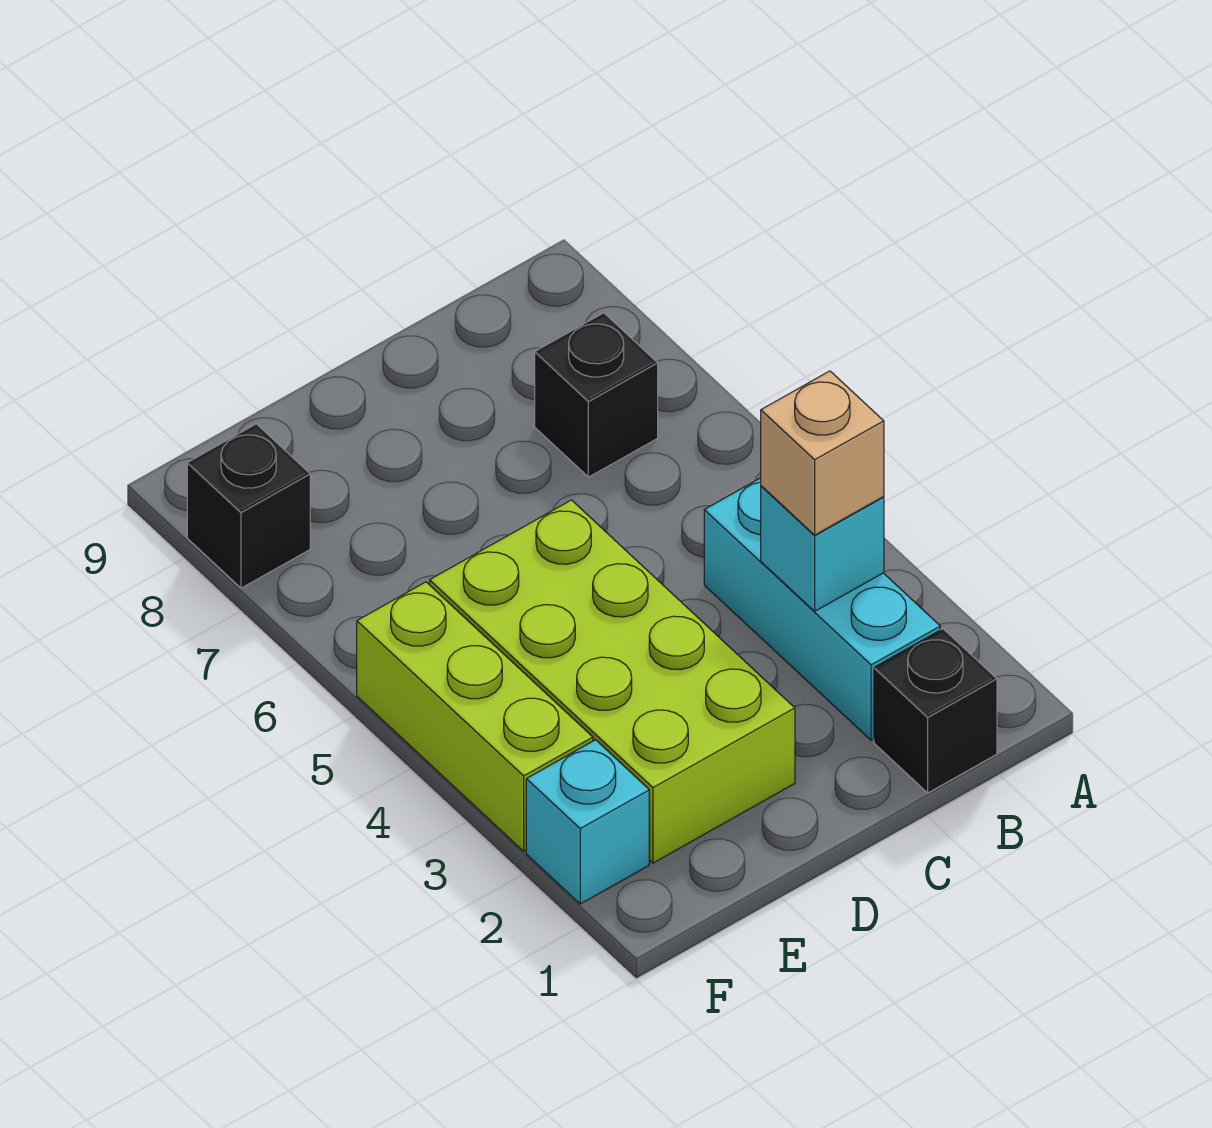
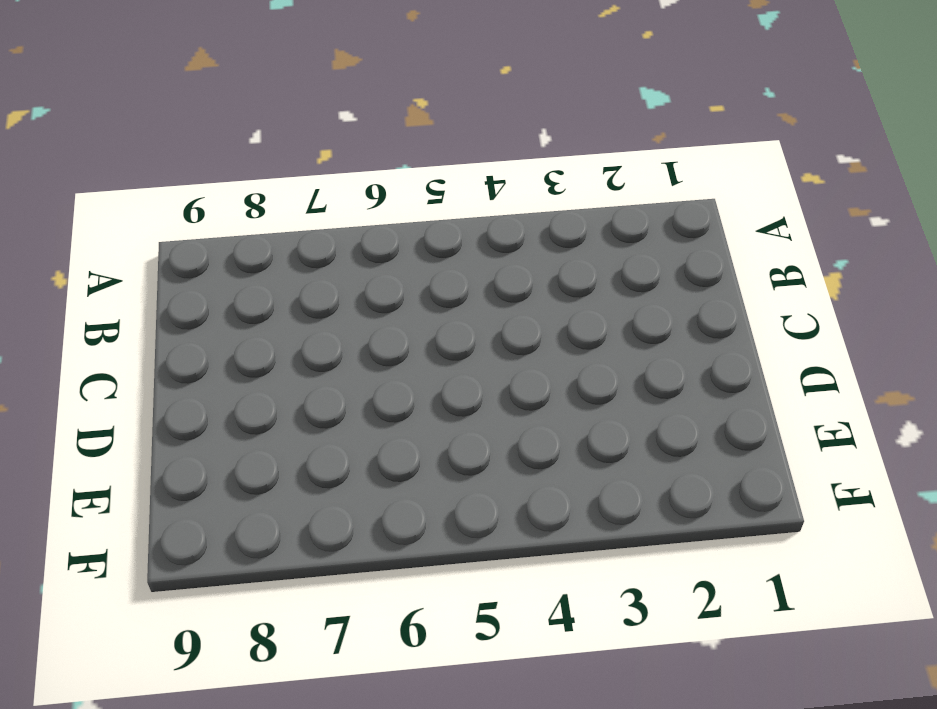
none -> black brick B1 level 1
none -> cyan brick B2:B4 level 1

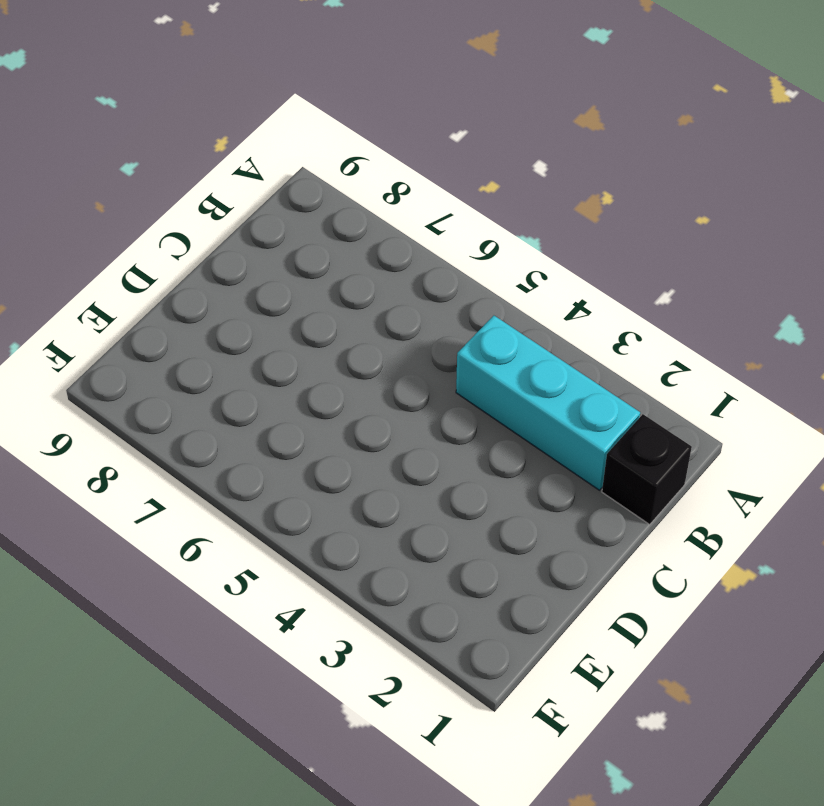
none -> black brick B7 level 1
none -> lime brick D2:E5 level 1

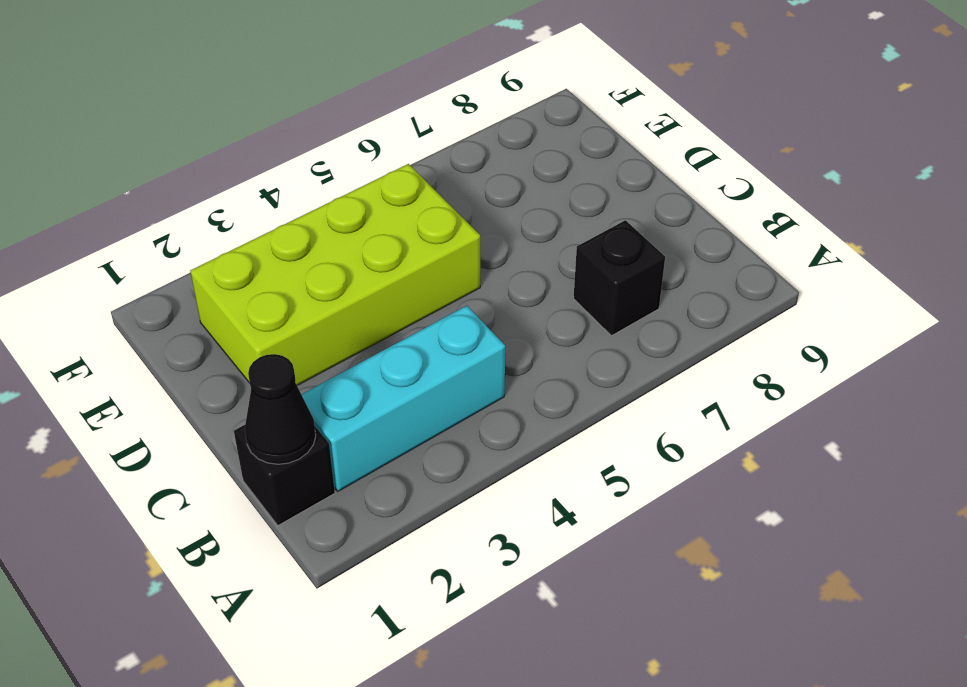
black cone B1 level 2 -> none
none -> cyan brick F2 level 1
none -> lime brick F3:F5 level 1

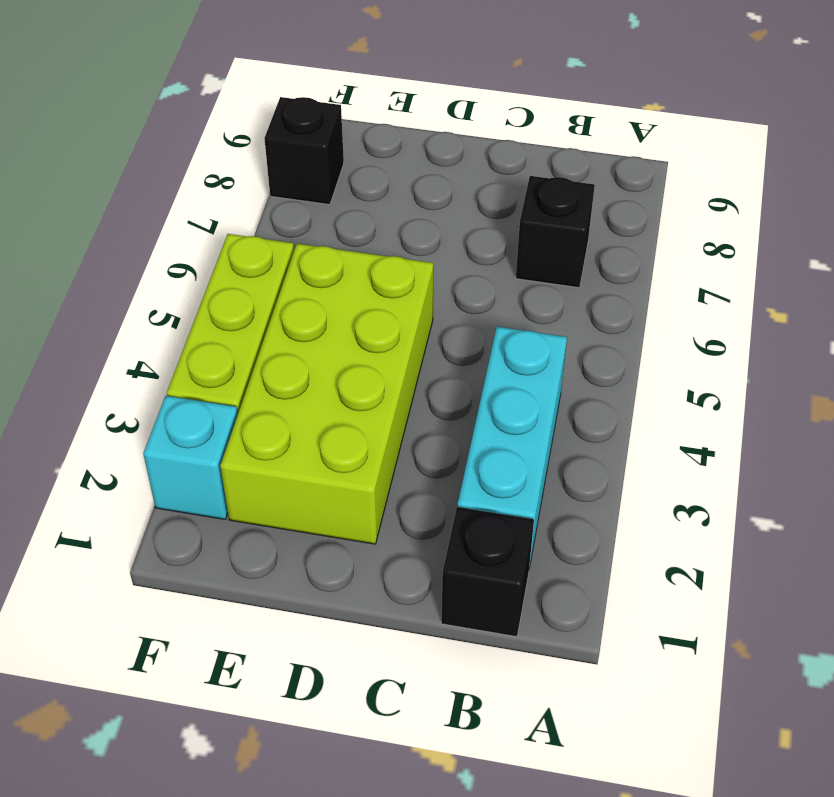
none -> cyan brick B3 level 2
none -> tan brick B3 level 3

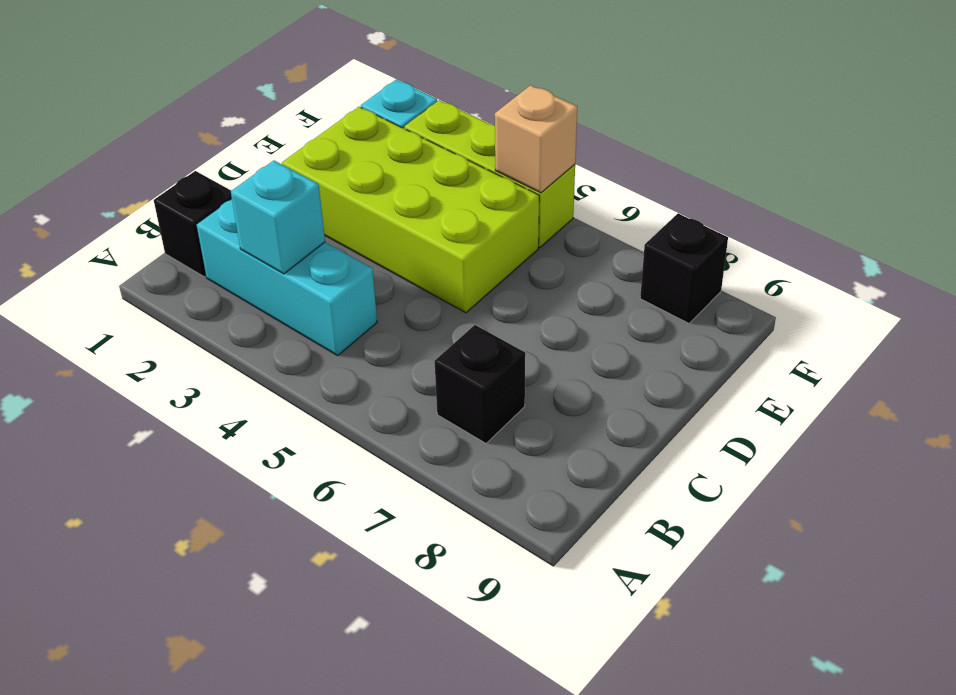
tan brick F5 level 2 -> tan brick B3 level 3

